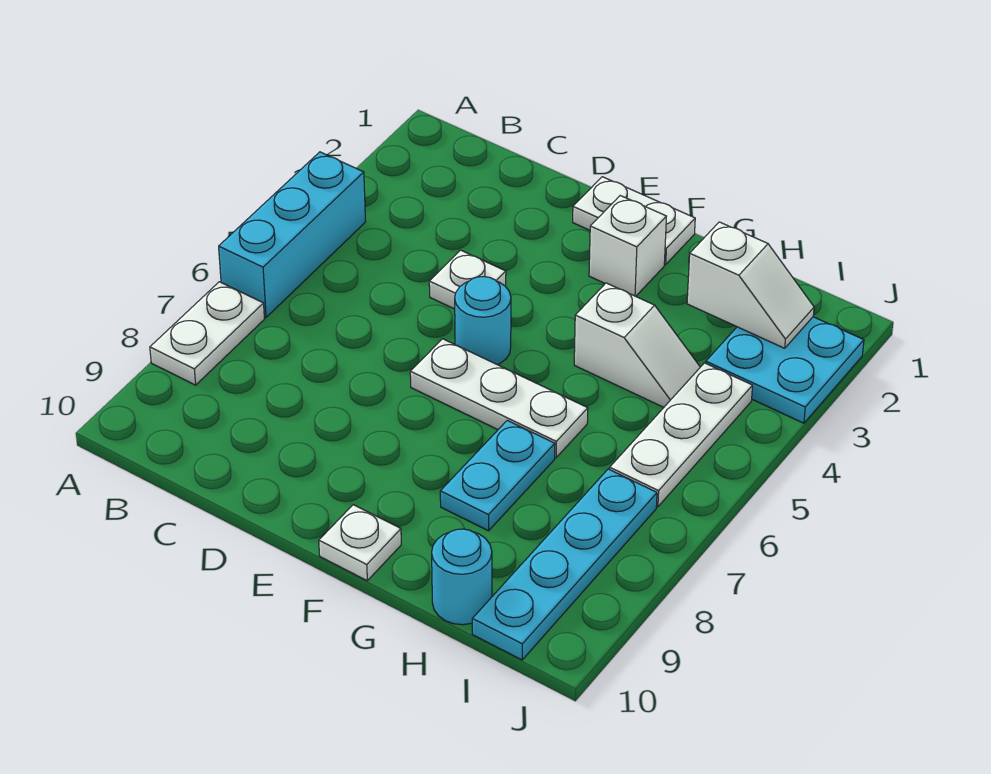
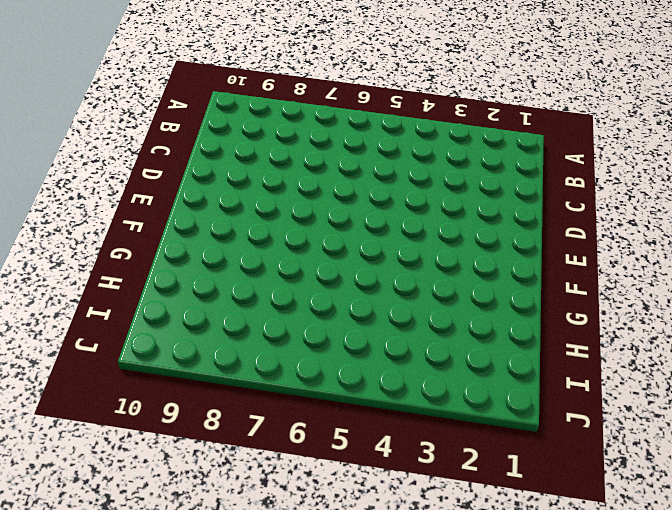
none -> cyan brick A4:A6 level 1
none -> white plate A7:A8 level 1
none -> white plate D4 level 1

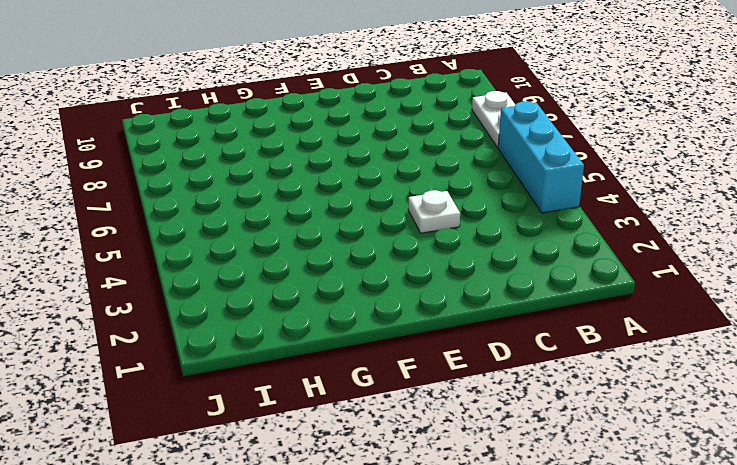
none -> white plate E1:F1 level 1
none -> cyan round brick E5 level 1
none -> white plate E6:G6 level 1

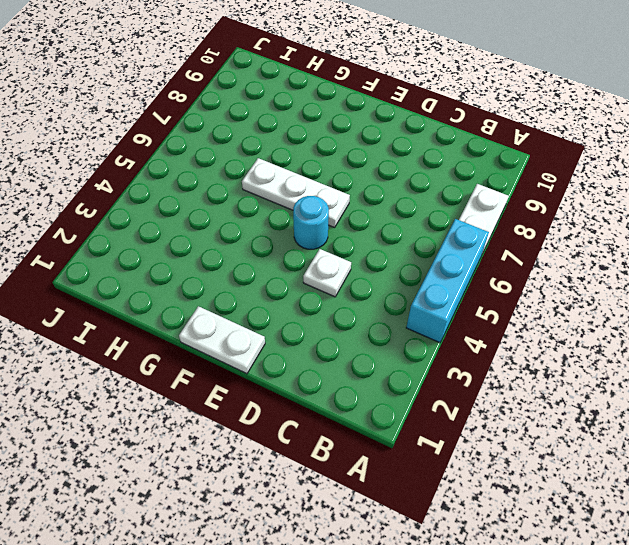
none -> white brick F2 level 1
none -> white plate F10 level 1
none -> white slope G4:H4 level 1 top G

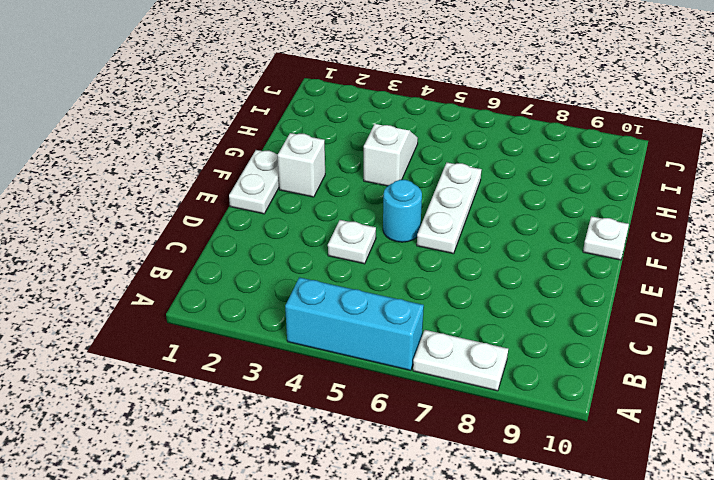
none -> cyan plate G7:G8 level 1
none -> cyan round brick H10 level 1
none -> cyan plate I2:J3 level 1

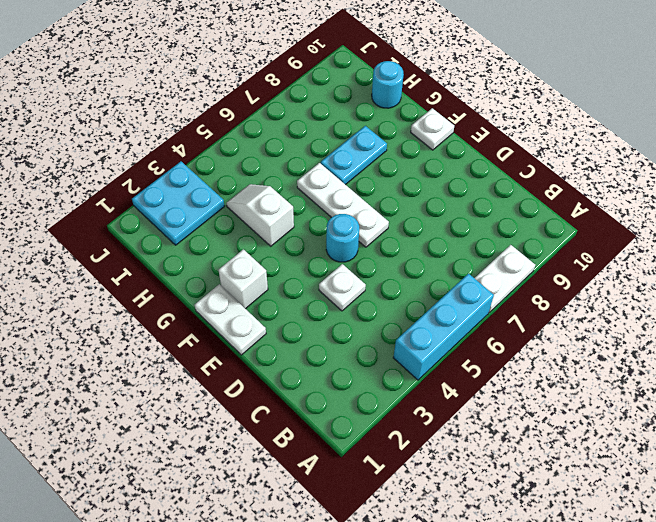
none -> white plate I4:I6 level 1
none -> cyan plate I7:I10 level 1
none -> white slope H2:I2 level 2 top H

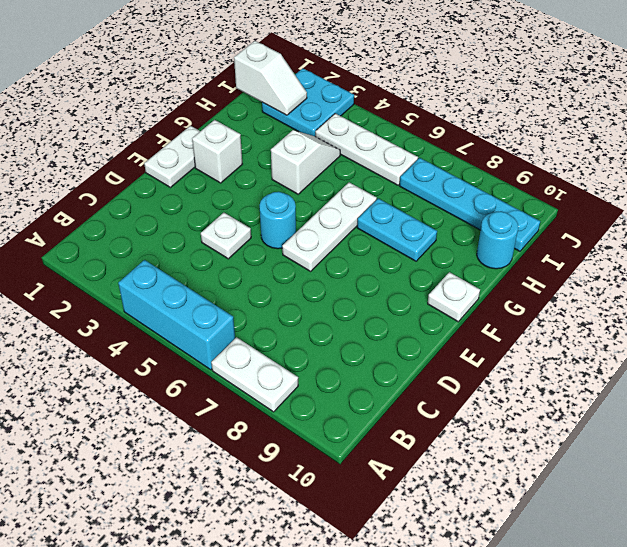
white slope I1:I2 level 2 top 1 -> white slope H2:I2 level 2 top H

